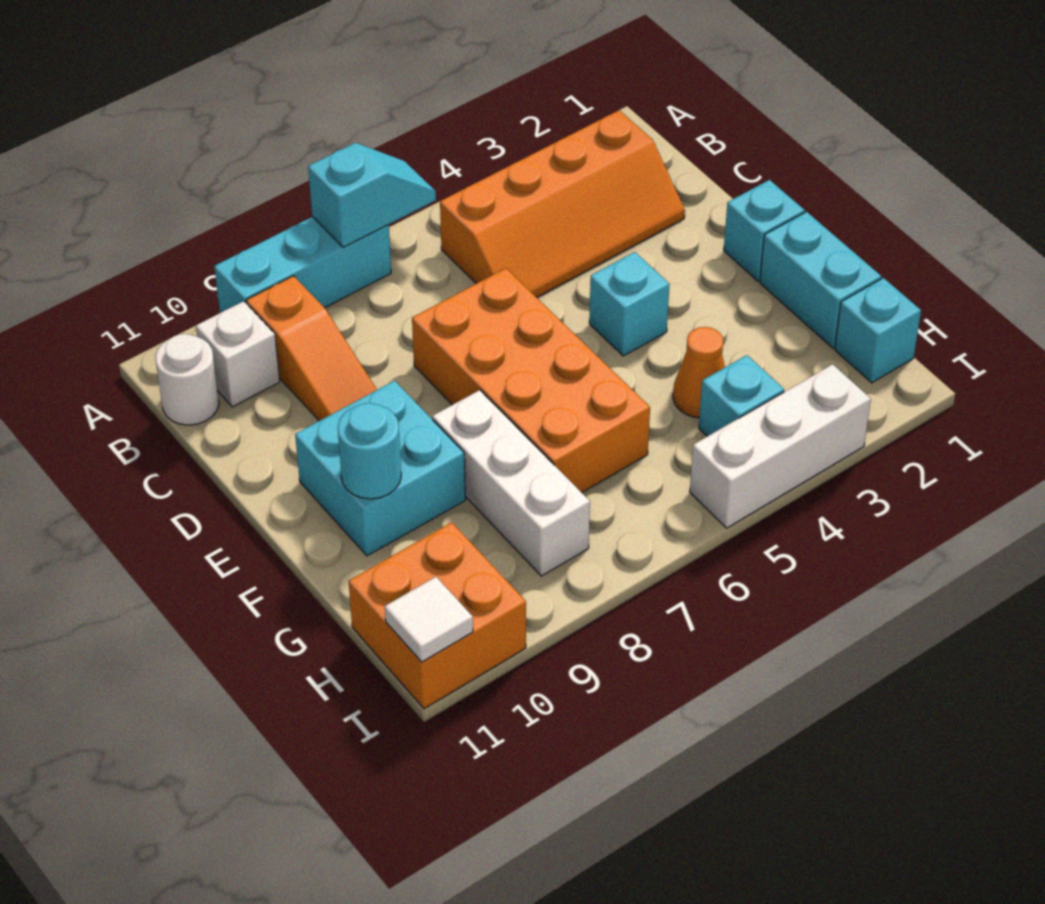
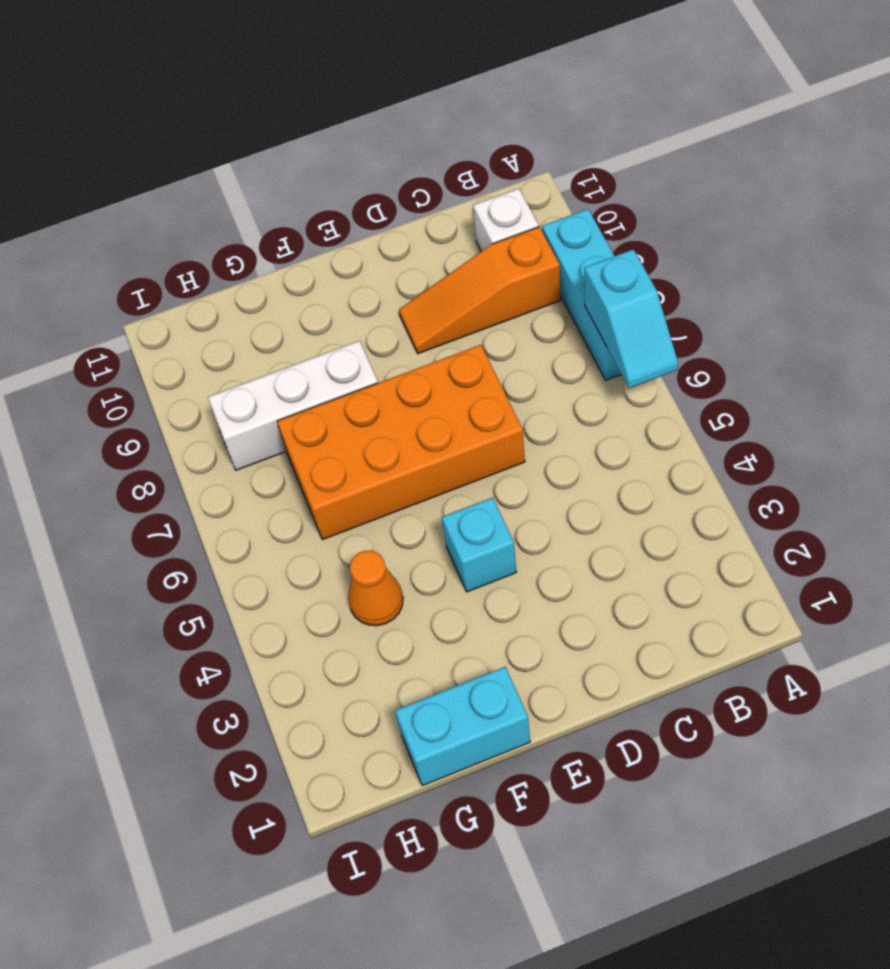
none -> orange slope B2:C5 level 1 top B
none -> white round brick B11 level 1
none -> cyan brick E1 level 1

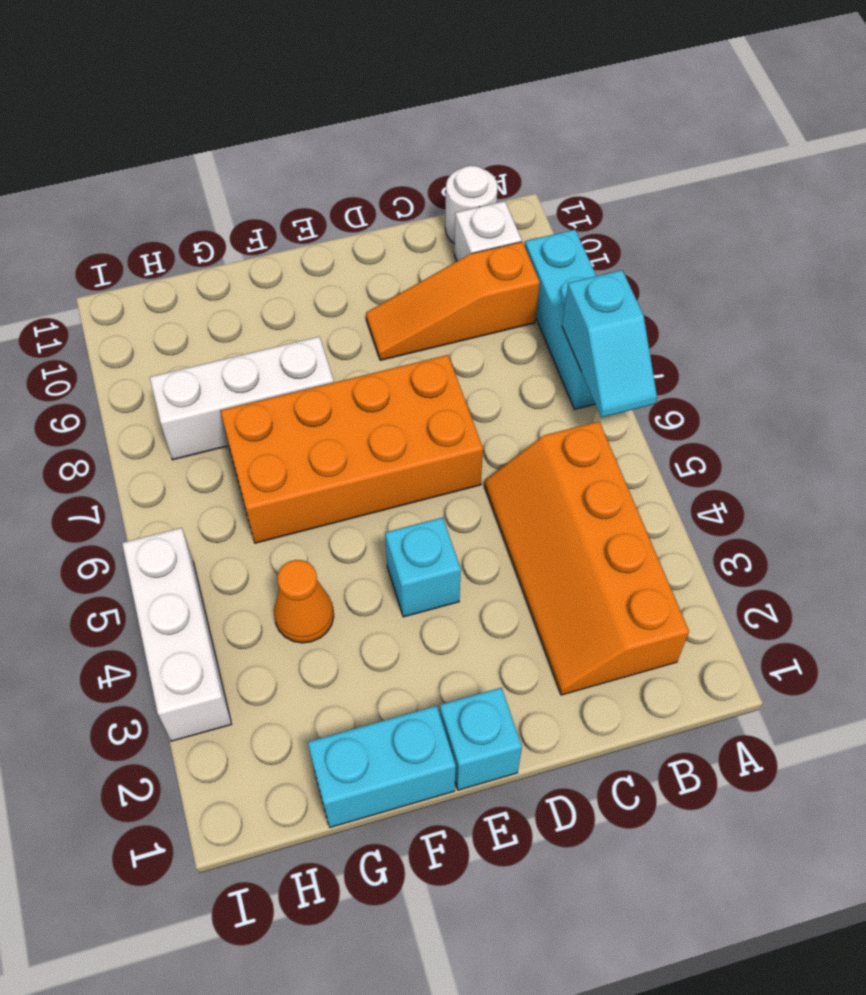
none -> cyan brick E9:F10 level 1
none -> cyan brick H1 level 1
none -> cyan brick H4 level 1

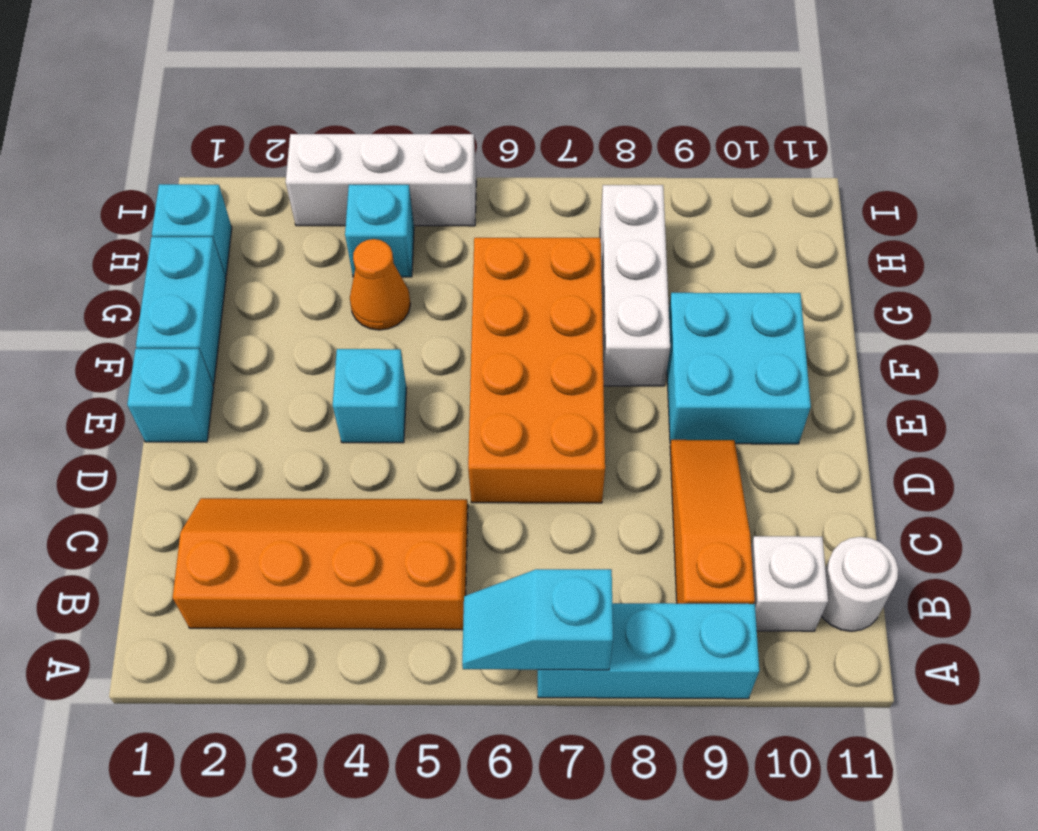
none -> orange brick H10:I11 level 1
none -> cyan round brick F10 level 2
none -> white tile I11 level 2

